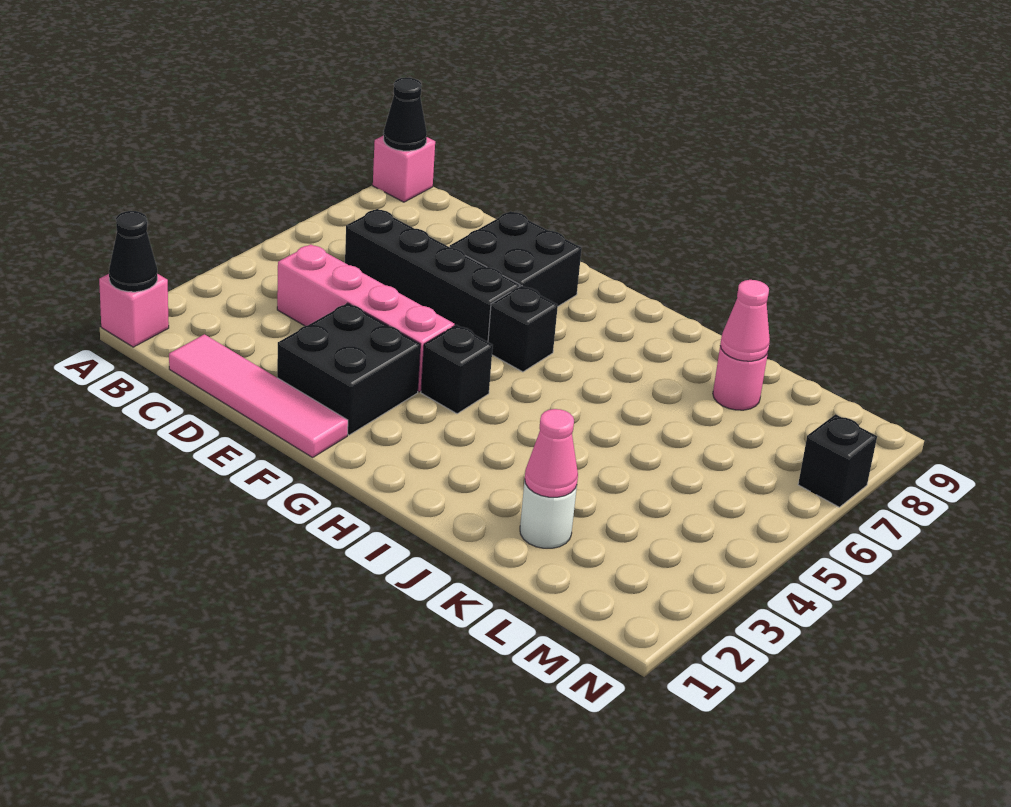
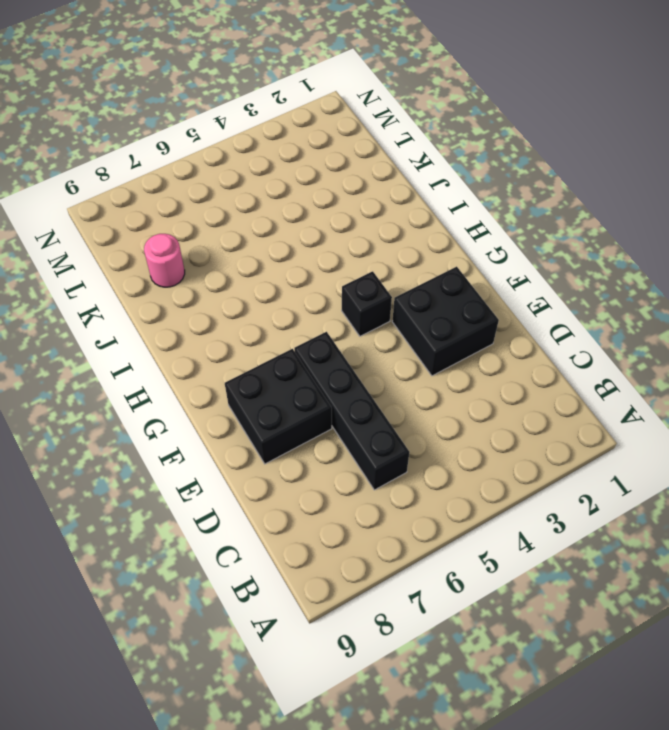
none -> pink brick A1 level 1
none -> pink brick A9 level 1
none -> pink tile C1:F1 level 1

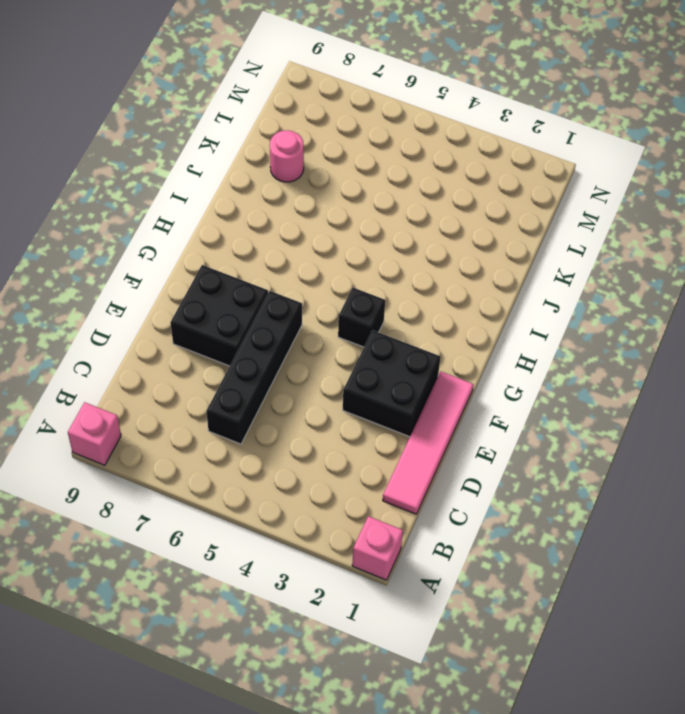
none -> pink brick C4:F4 level 1
none -> black brick G6 level 1
none -> white round brick K2 level 1

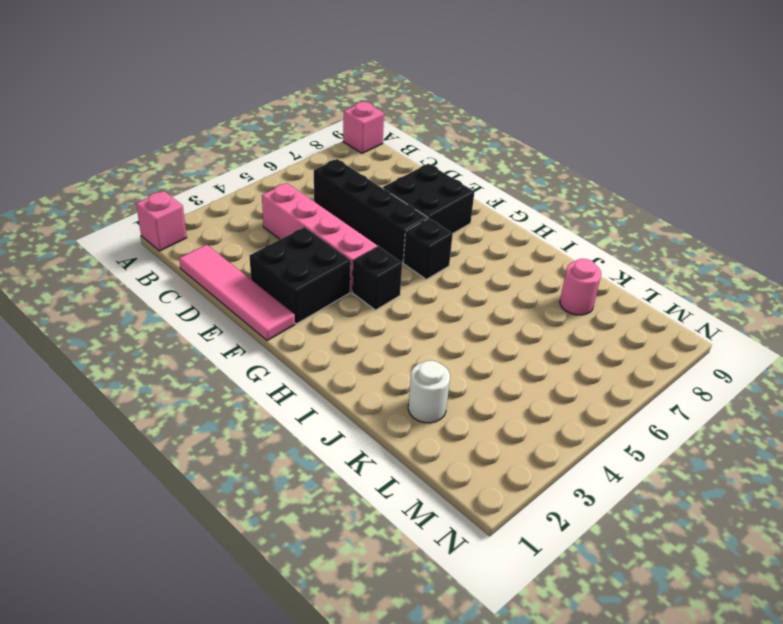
none -> black brick N7 level 1
none -> black cone A1 level 2
none -> black cone A9 level 2

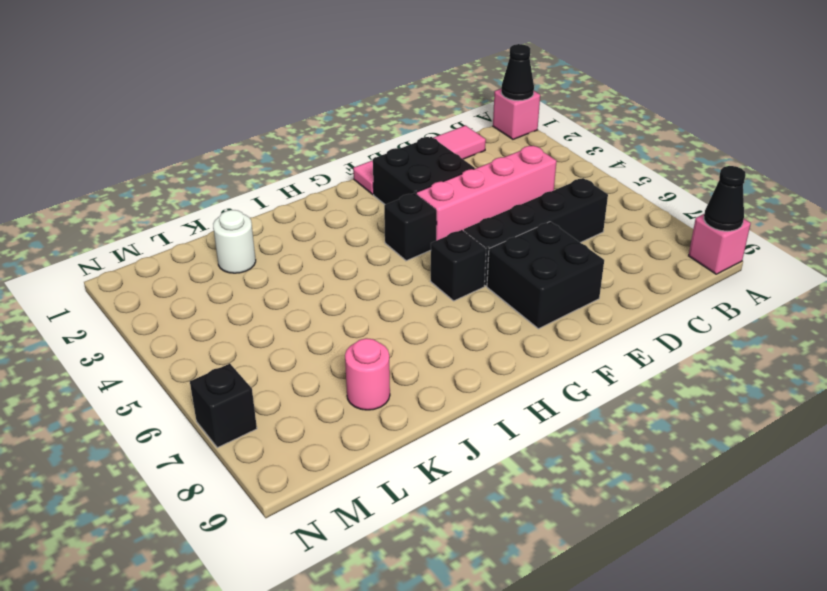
none -> pink cone K2 level 2
none -> pink cone K8 level 2

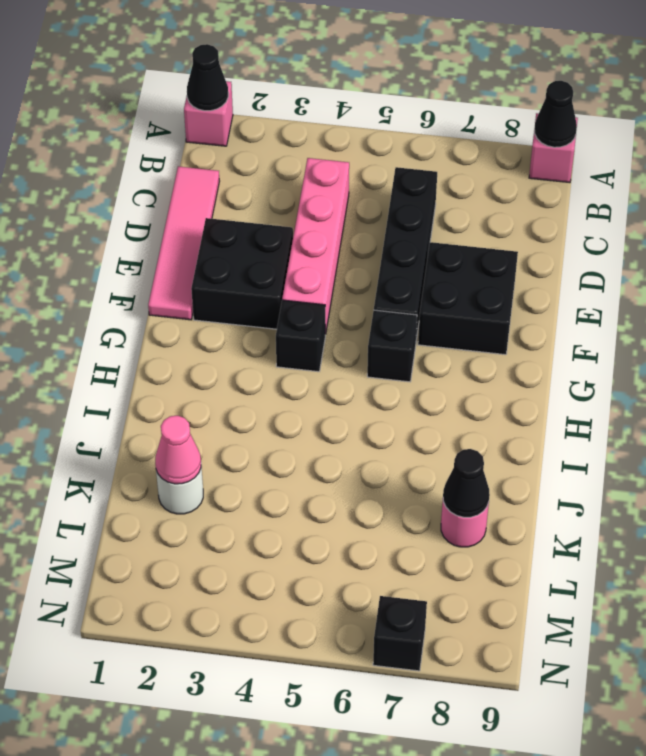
black cone K8 level 2 -> pink cone K8 level 2

